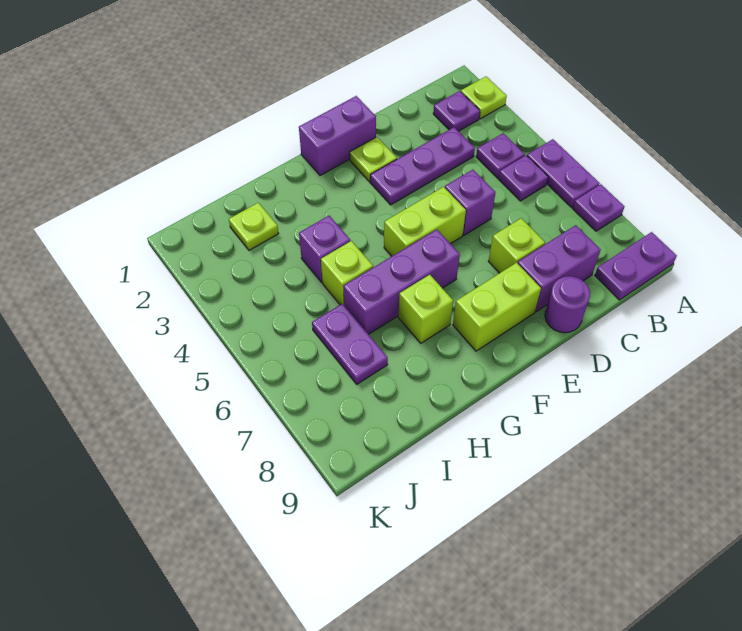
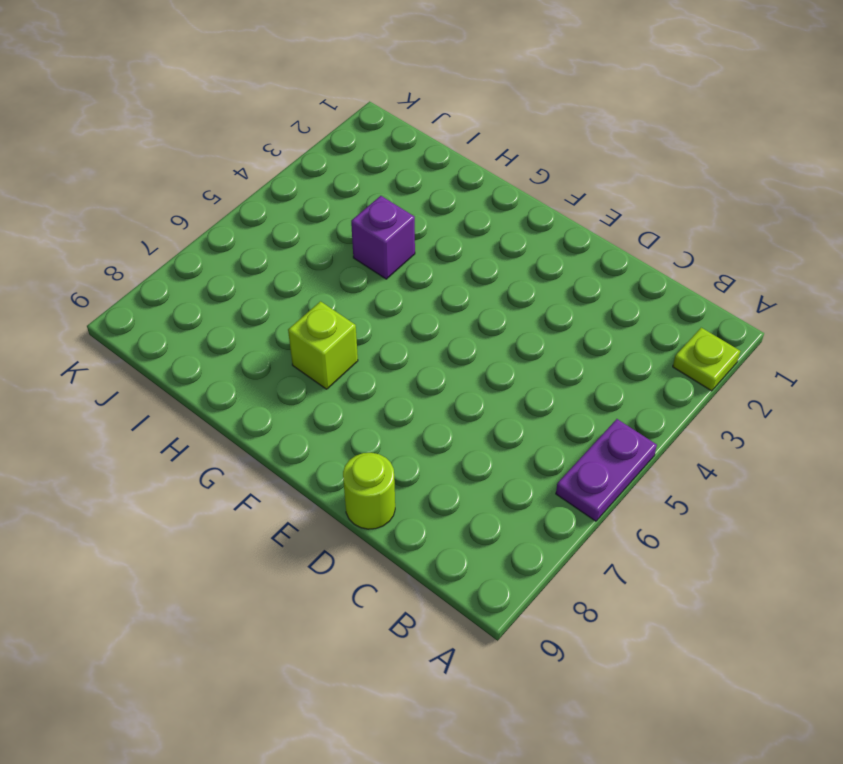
lime round brick D9 level 1 -> purple round brick D9 level 1
none -> purple plate A7 level 1
none -> purple plate A9:B9 level 1
none -> purple plate B2 level 1

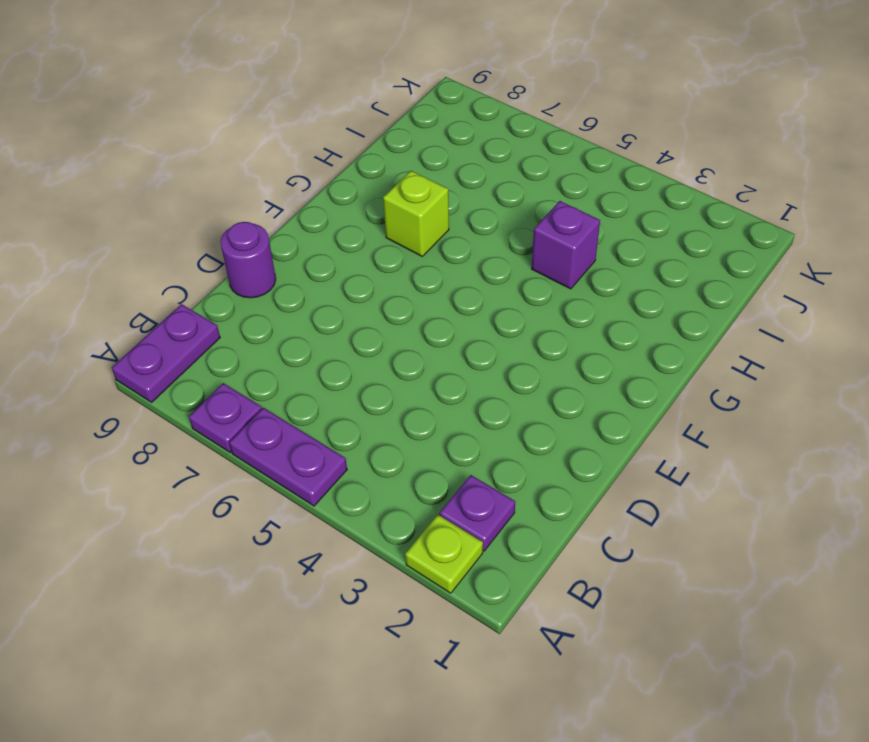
none -> purple plate B4 level 1
none -> purple plate B5 level 1
none -> purple plate C3:E3 level 1

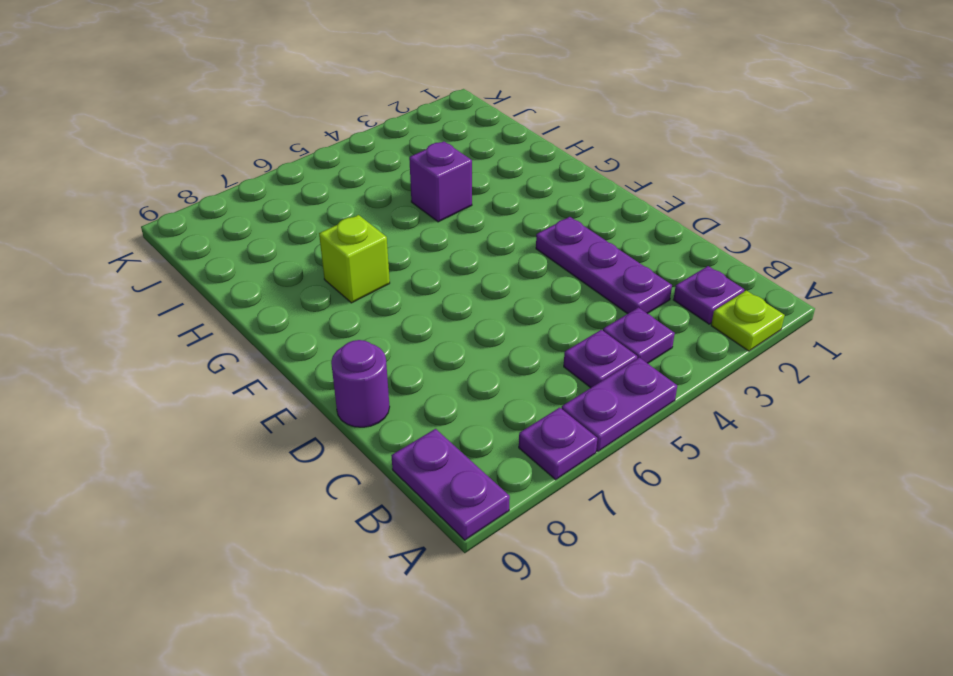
none -> purple brick C8:D8 level 1
none -> purple brick D5 level 1
none -> lime brick D7 level 1

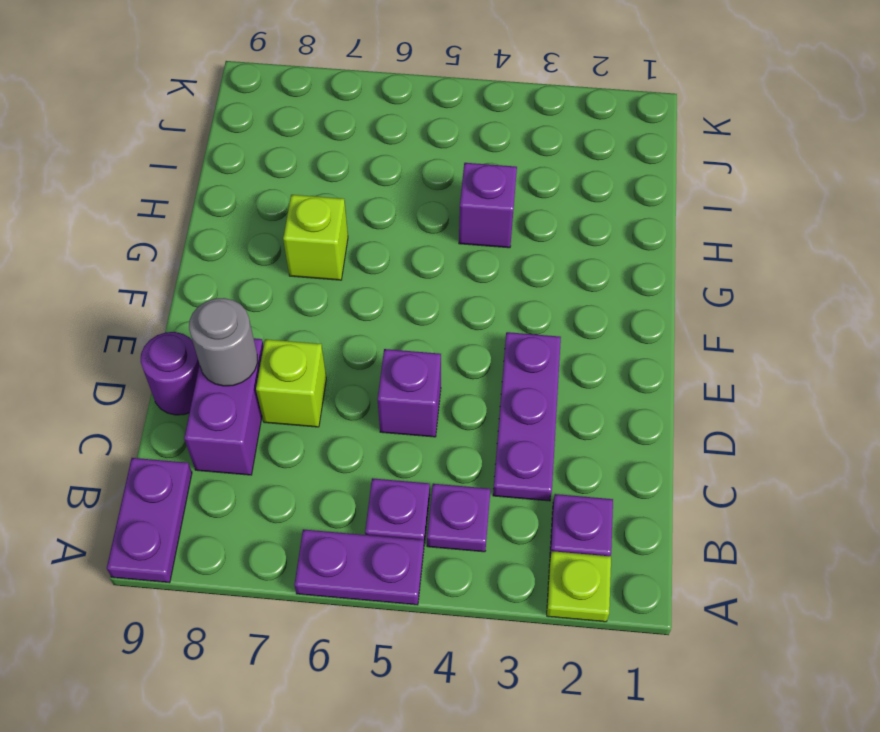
grey round brick D8 level 2 -> none
none -> purple plate A7 level 1
none -> purple brick E1:F1 level 1
none -> lime plate E2 level 1

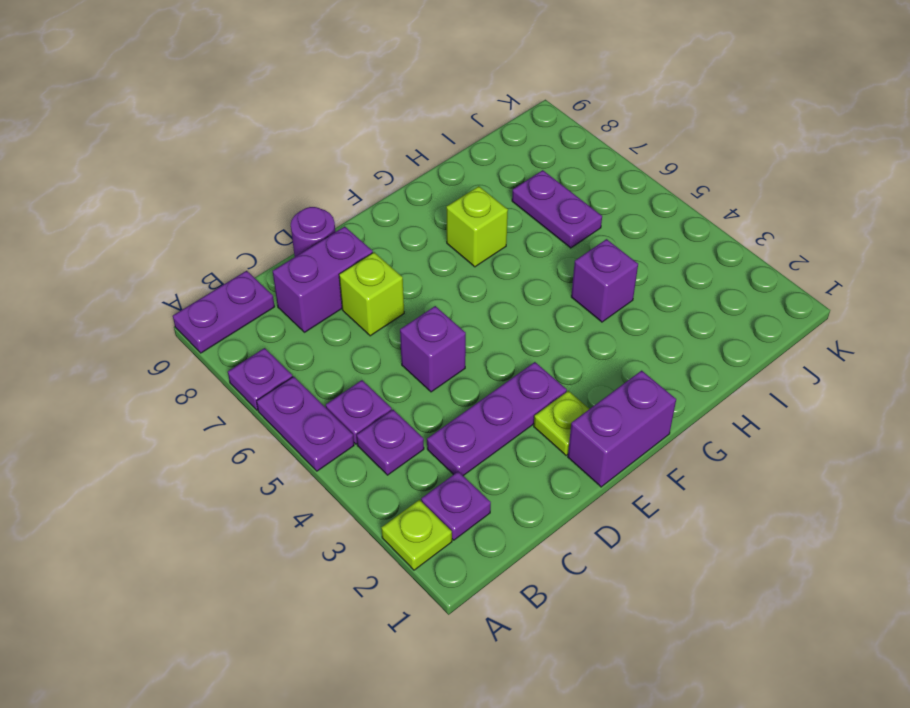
none -> lime brick E5:F5 level 1
none -> lime brick E8:F8 level 1
none -> purple brick F6:H6 level 1

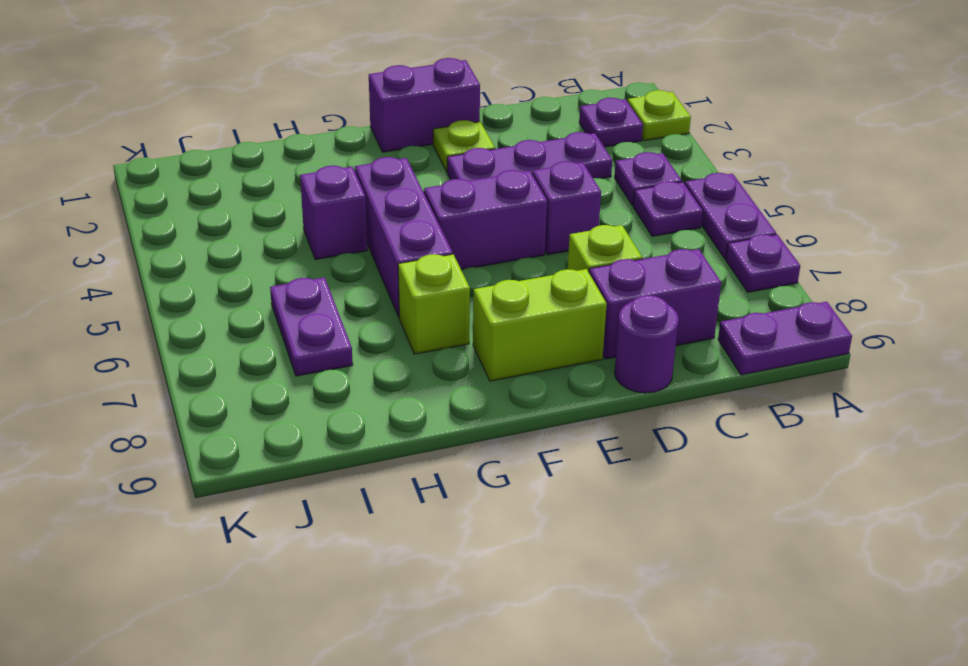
purple brick E5:F5 level 1 -> lime brick E5:F5 level 1
purple brick G4:G6 level 1 -> purple brick F6:H6 level 1
none -> lime brick H5 level 1
none -> lime plate I2 level 1

